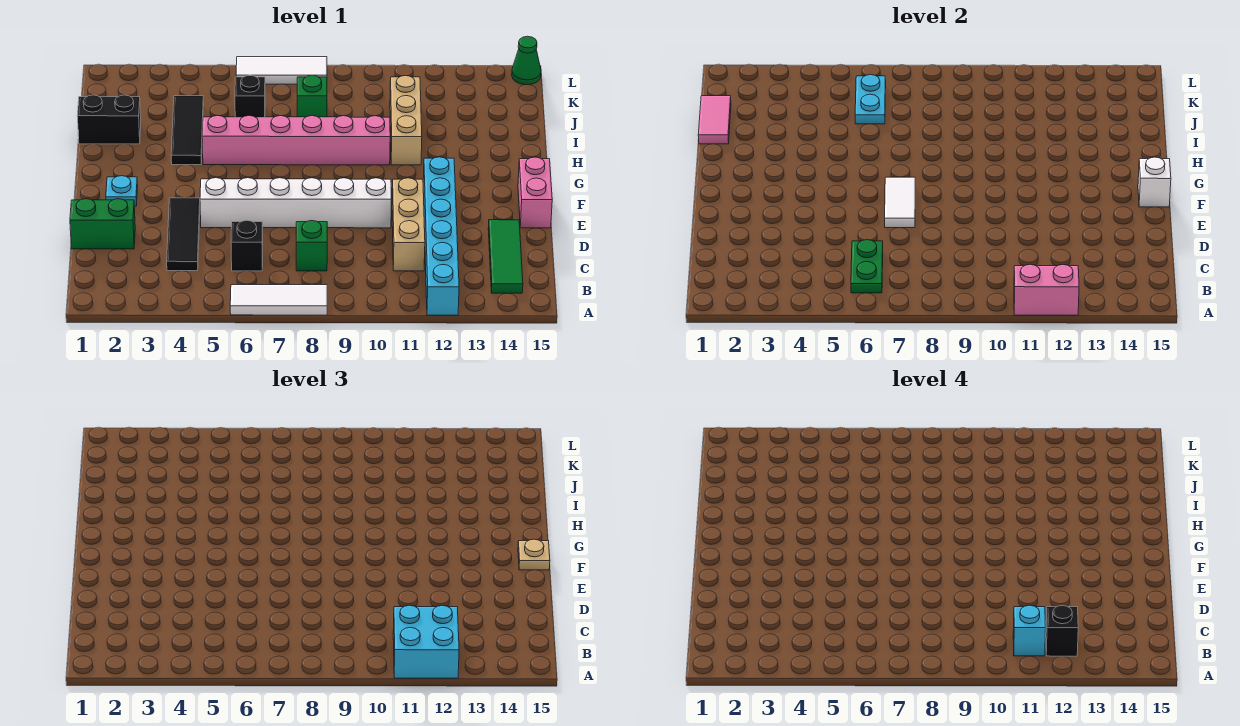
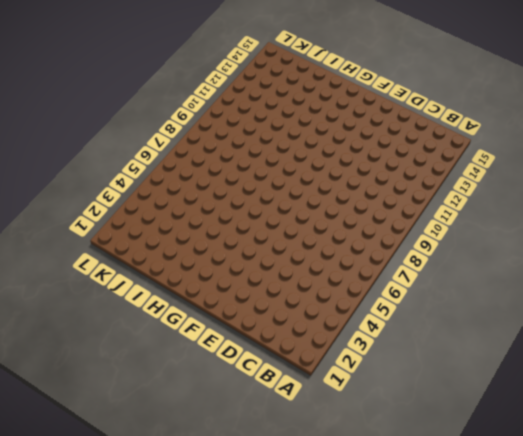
none -> white tile A6:A8 level 1
none -> cyan brick A12:F12 level 1
none -> green tile B14:D14 level 1

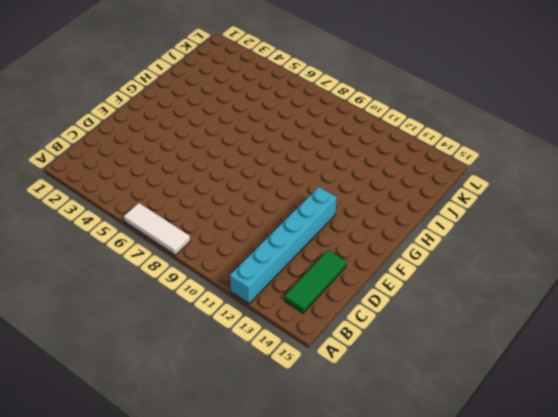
none -> black tile C4:E4 level 1
none -> black brick C6 level 1
none -> green brick C8 level 1

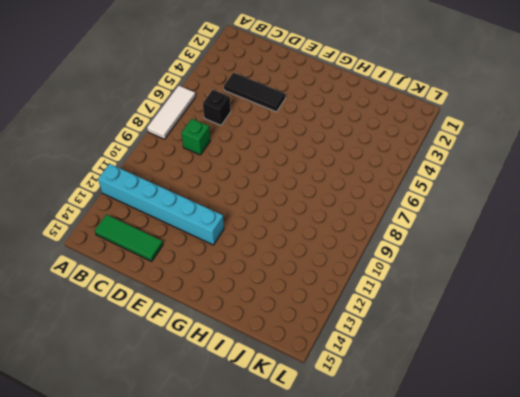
none -> tan brick C11:E11 level 1
none -> green brick D1:D2 level 1
none -> white brick E5:E10 level 1

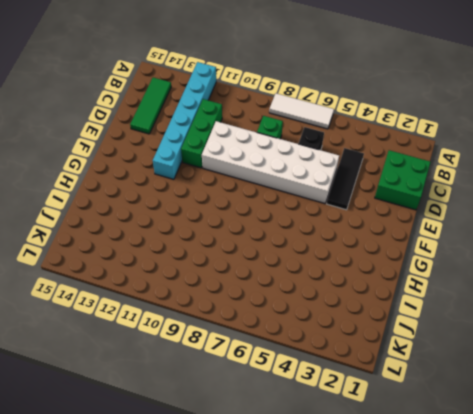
green brick C1:D2 level 1 -> green brick D1:D2 level 1
green brick C11:E11 level 1 -> tan brick C11:E11 level 1
white brick D5:E10 level 1 -> white brick E5:E10 level 1
none -> pink brick E15:F15 level 1
none -> cyan plate F2 level 1
none -> black tile H4:J4 level 1

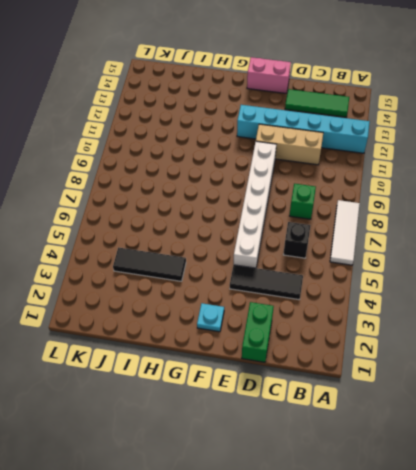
none -> pink brick H5:H10 level 1
none -> tan brick H11:J11 level 1
none -> black brick I1:I2 level 1

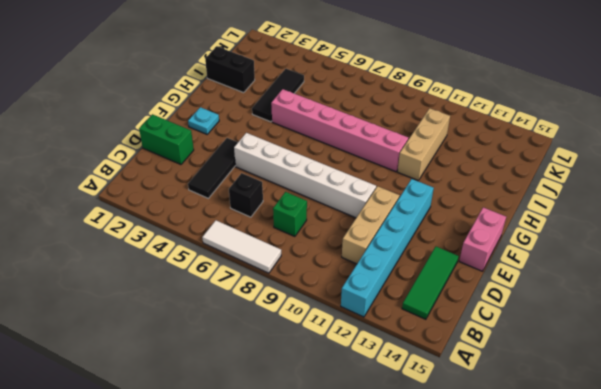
none -> black brick J6 level 1
none -> green brick J8 level 1
none -> white tile L6:L8 level 1

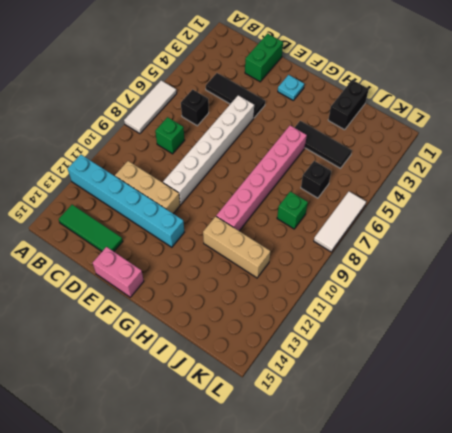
none -> green cone L15 level 1
none -> pink brick A11:A12 level 2
none -> green plate B6:C6 level 2

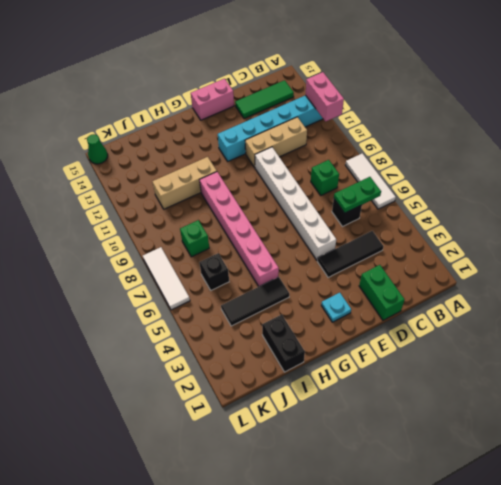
none -> white tile E7:F7 level 2
none -> white brick F15 level 2
none -> pink tile I1:J1 level 2

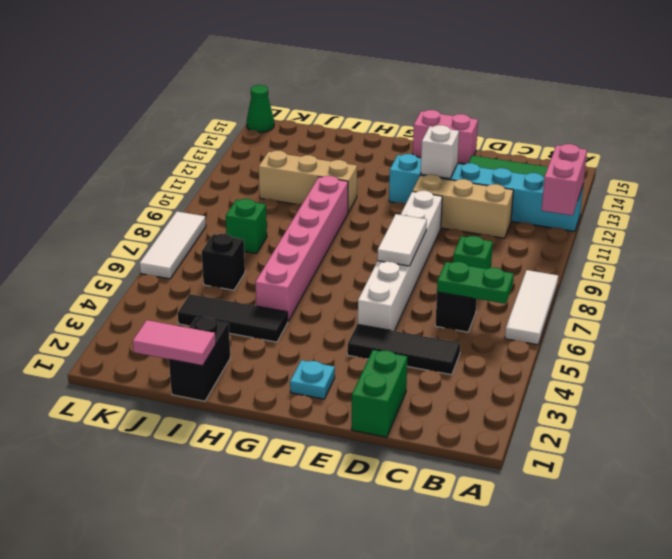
white tile E7:E8 level 2 -> white tile E7:F7 level 2
white brick E12 level 2 -> white brick F15 level 2
none -> cyan plate J6:K6 level 2
none -> cyan brick A11:B12 level 3
none -> tan plate F15 level 3

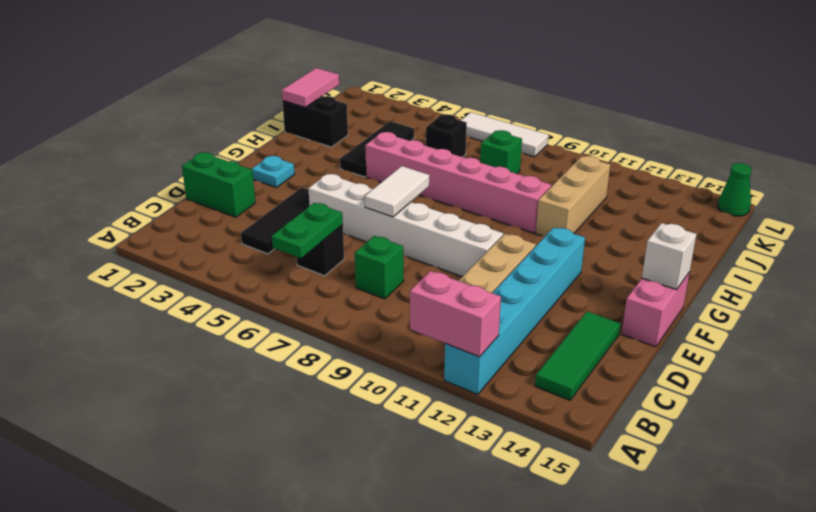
none -> white tile A6:A8 level 1
none -> cyan plate J6:K6 level 2
none -> cyan brick A11:B12 level 3

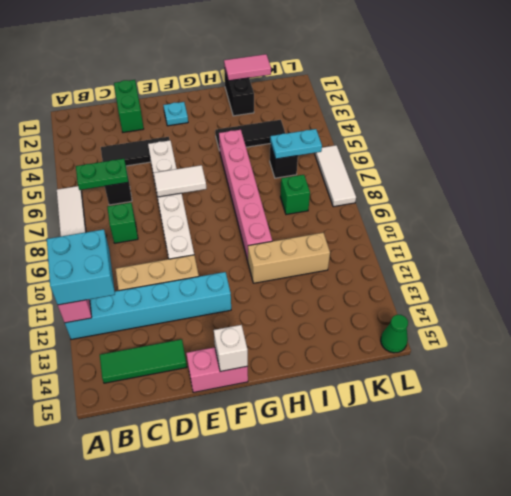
none -> tan plate F15 level 3
none -> cyan brick B11 level 4
none -> black brick B12 level 4

